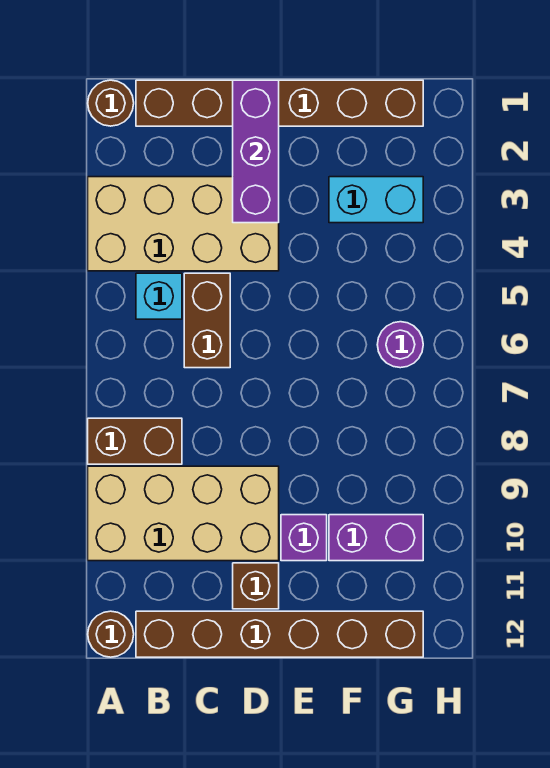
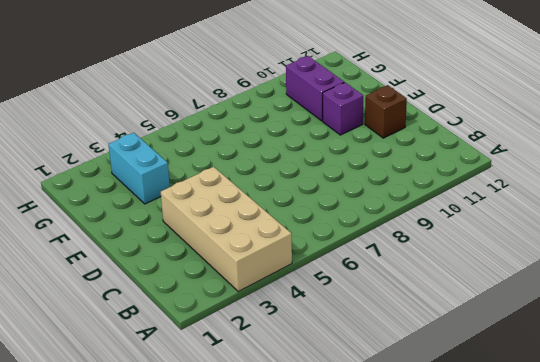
none -> brown round brick A1 level 1
none -> brown brick A8:B8 level 1
none -> tan brick A9:D10 level 1

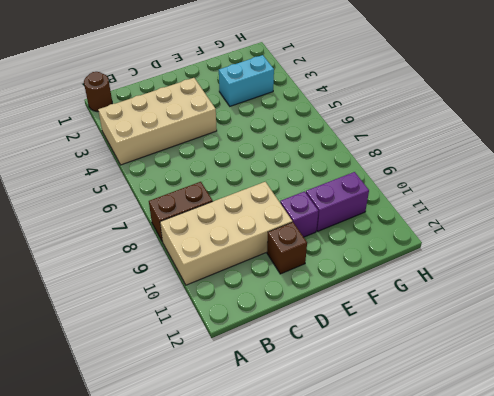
none -> brown round brick A12 level 1
none -> brown brick B1:G1 level 1
none -> cyan brick B5 level 1

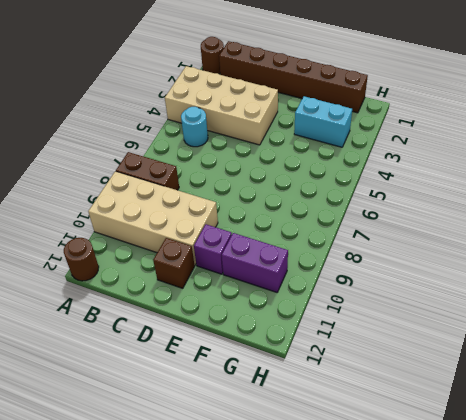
cyan round brick B5 level 1 -> cyan brick B5 level 1
none -> brown brick B12:G12 level 1
none -> brown brick C5:C6 level 1
none -> purple round brick G6 level 1

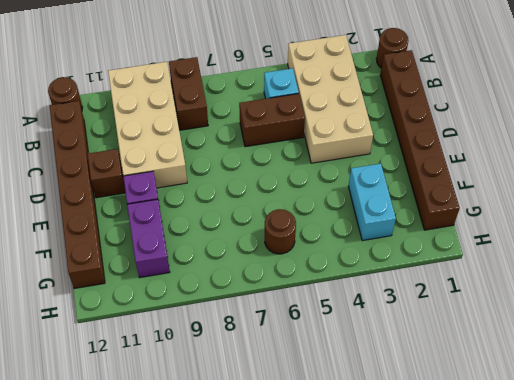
brown round brick G6 level 1 -> purple round brick G6 level 1
none -> purple brick D1:D3 level 2

